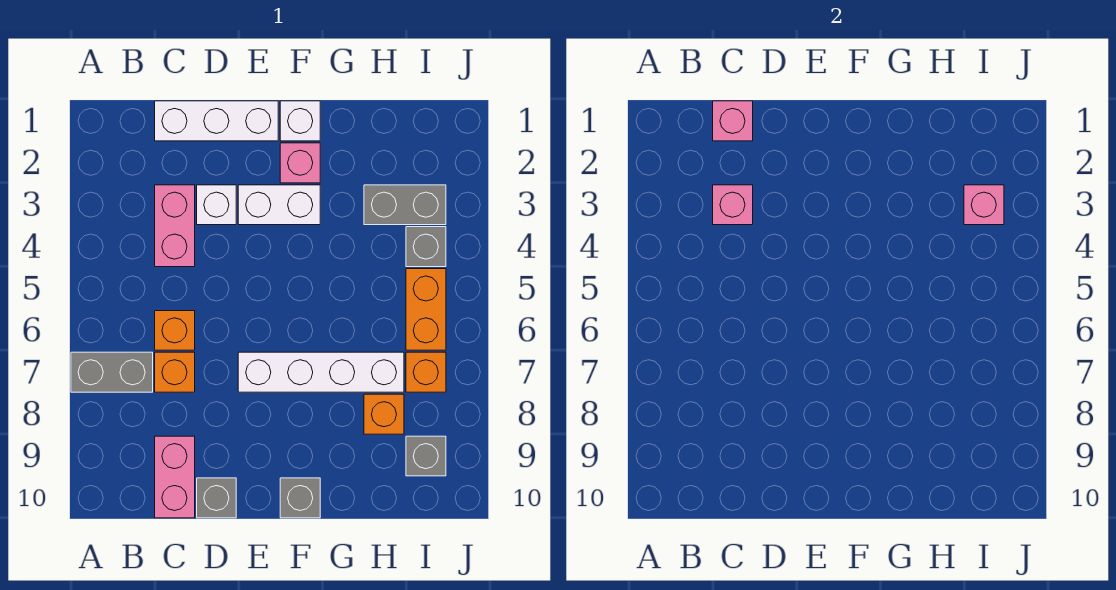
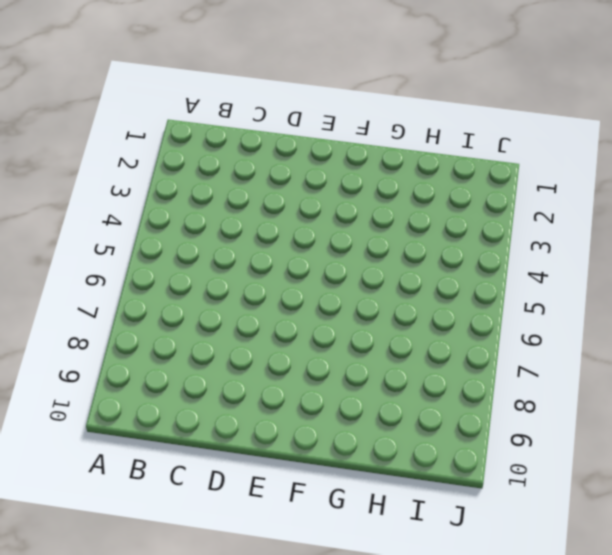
none -> grey brick A7:B7 level 1
none -> white brick C1:E1 level 1
none -> pink brick C3:C4 level 1

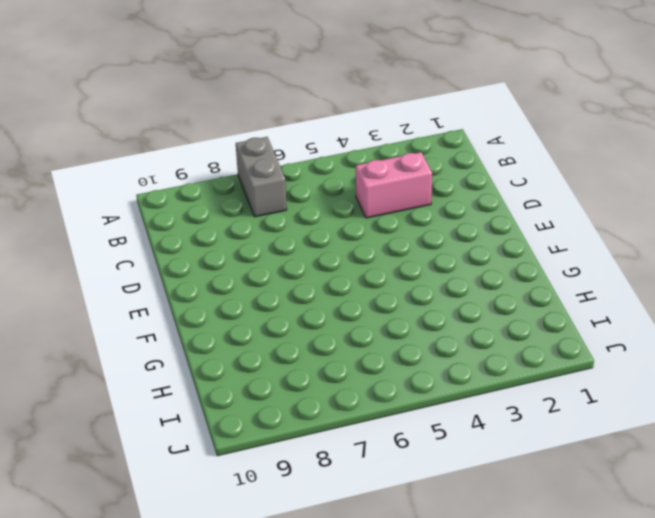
none -> white brick C1:E1 level 1
none -> orange brick C6 level 1
none -> orange brick C7 level 1

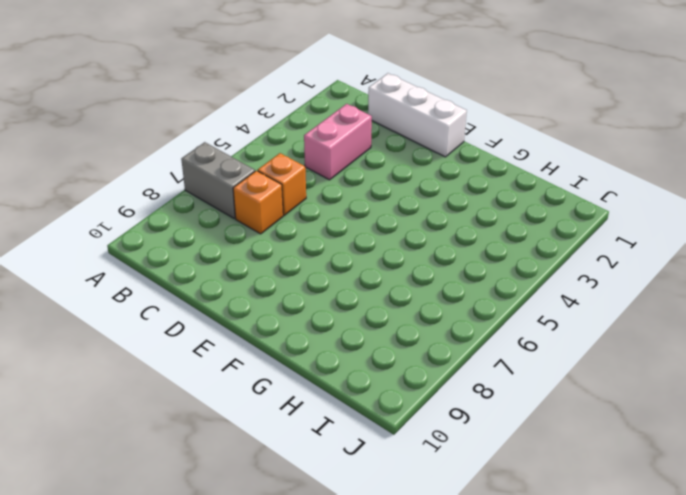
none -> pink brick C9:C10 level 1
none -> white brick D3 level 1
none -> grey brick D10 level 1

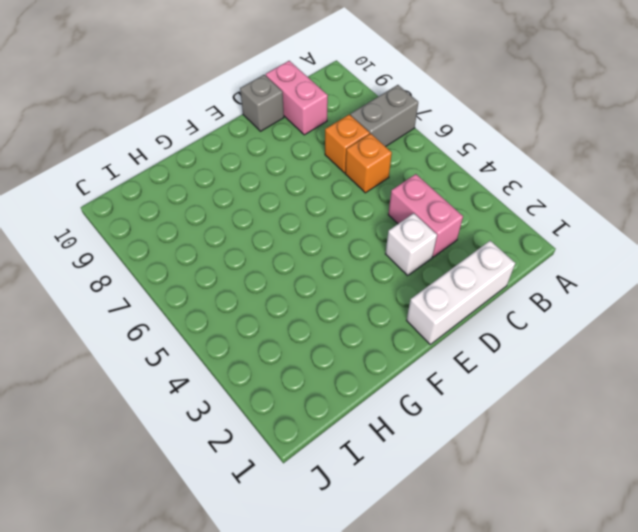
none -> white brick E3:F3 level 1
none -> white brick E7:H7 level 1
none -> white brick F1 level 1

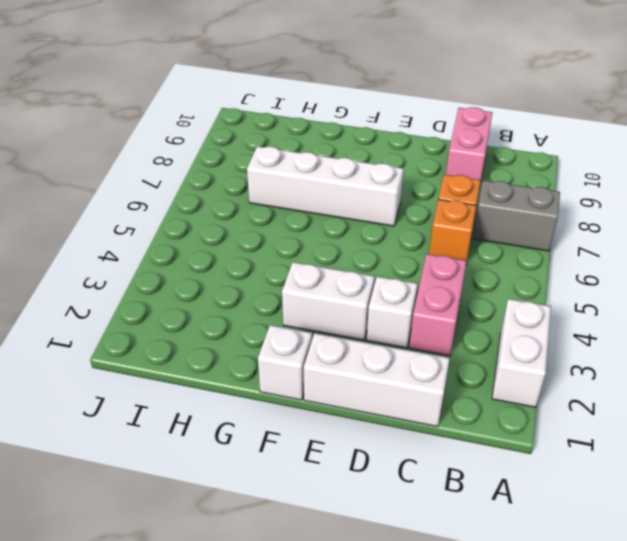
white brick A2:A3 level 1 -> none
none -> grey brick D10 level 1
none -> pink brick F2 level 1
none -> grey brick F10 level 1

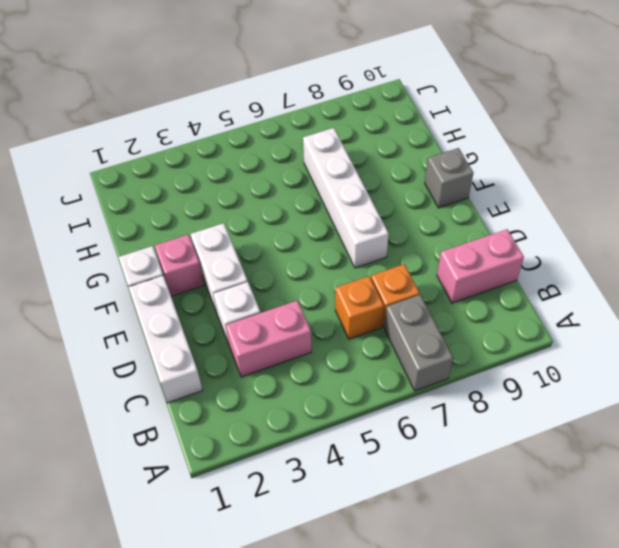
none -> grey brick D10 level 1
none -> grey brick H3:I3 level 1
none -> orange brick H8 level 1

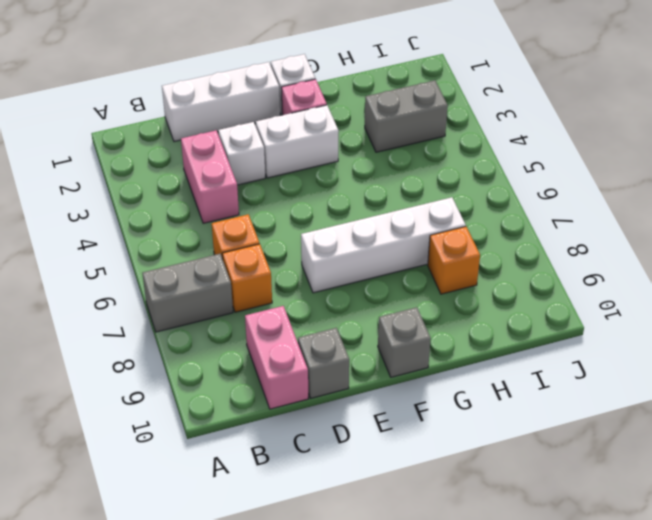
none -> grey brick I4 level 1
none -> orange brick I5:I6 level 1
none -> orange brick I7 level 1

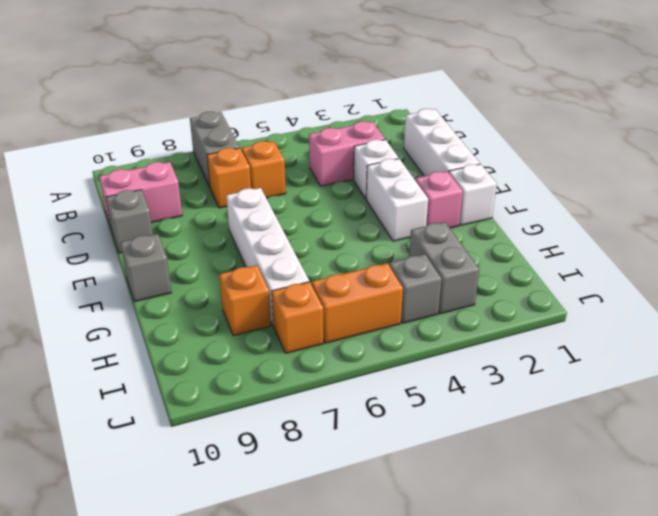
none -> grey brick I9 level 1
none -> pink brick C1 level 2
none -> pink brick C3 level 2

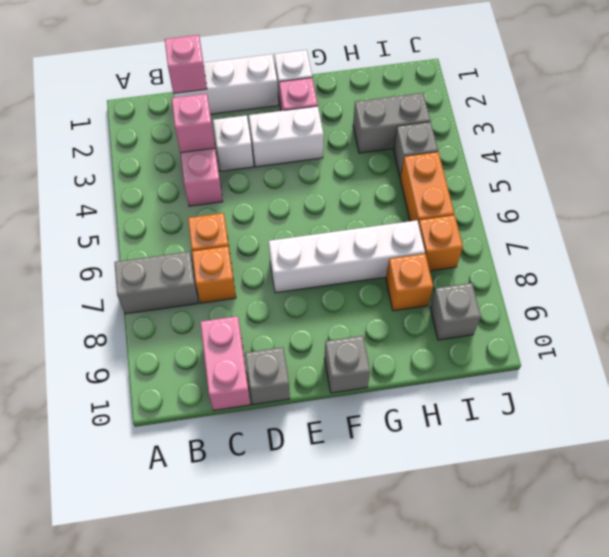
none -> pink brick I3 level 2

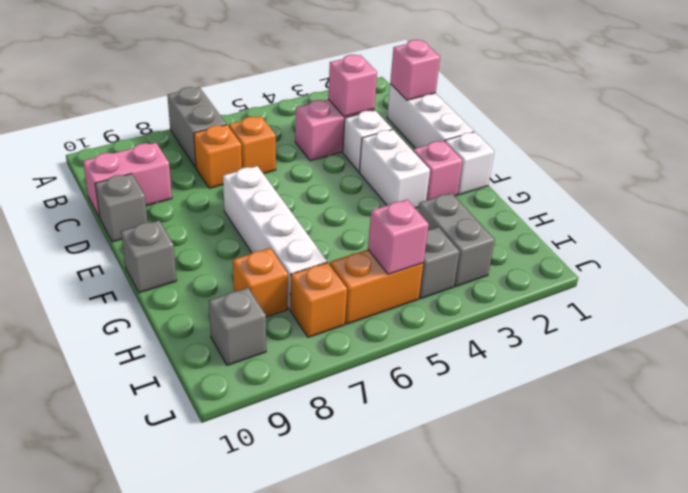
pink brick I5 level 2 -> pink brick I3 level 2

